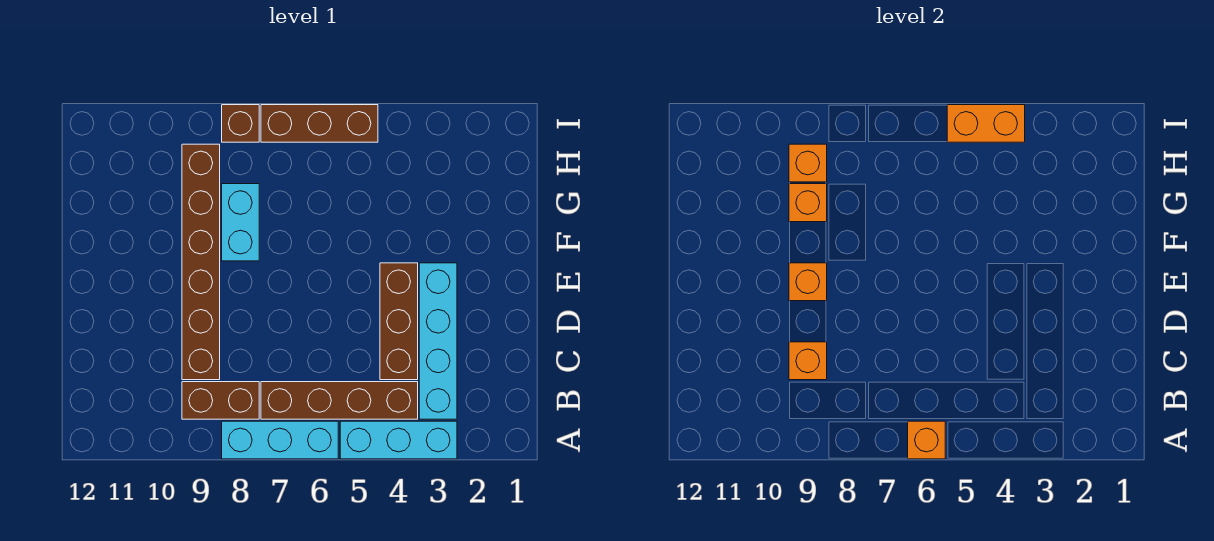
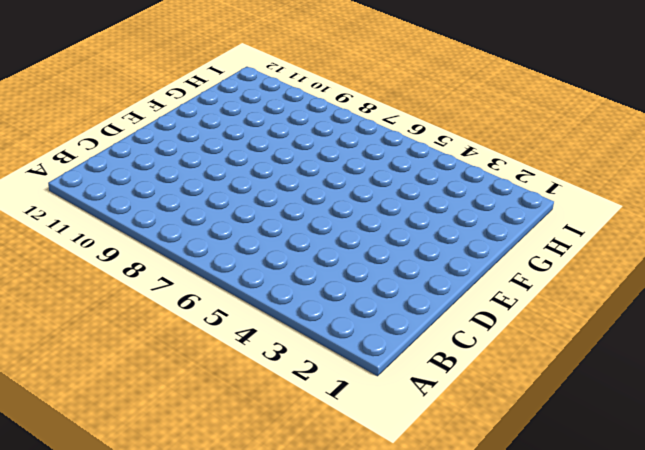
none -> cyan brick A3:A5 level 1
none -> cyan brick A6:A8 level 1
none -> cyan brick B3:E3 level 1

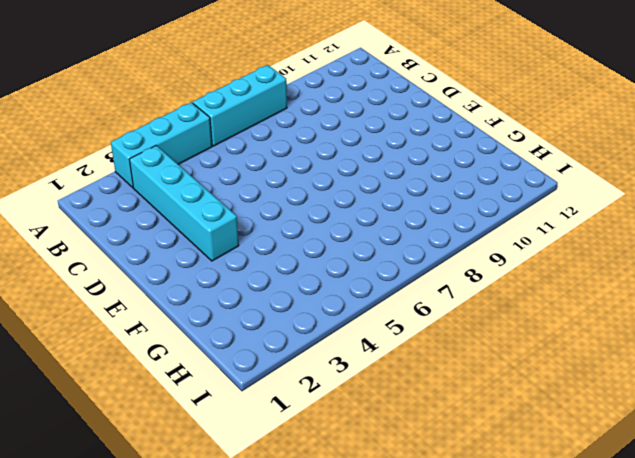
none -> brown brick B4:B7 level 1
none -> brown brick B8:B9 level 1
none -> brown brick C4:E4 level 1

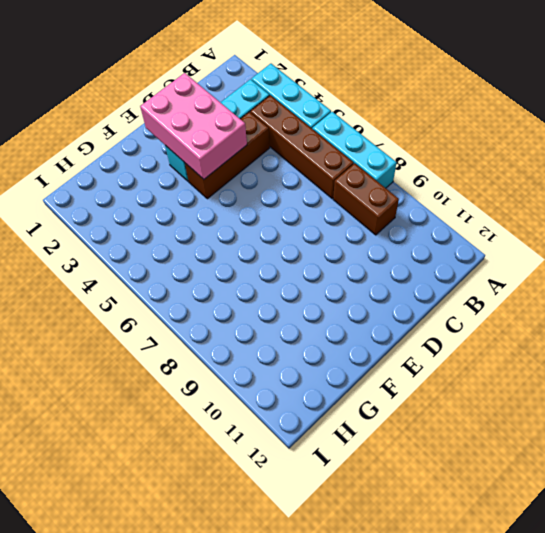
pink brick D2:E4 level 2 -> none
none -> brown brick C9:H9 level 1
none -> cyan brick F8:G8 level 1
none -> brown brick I5:I7 level 1

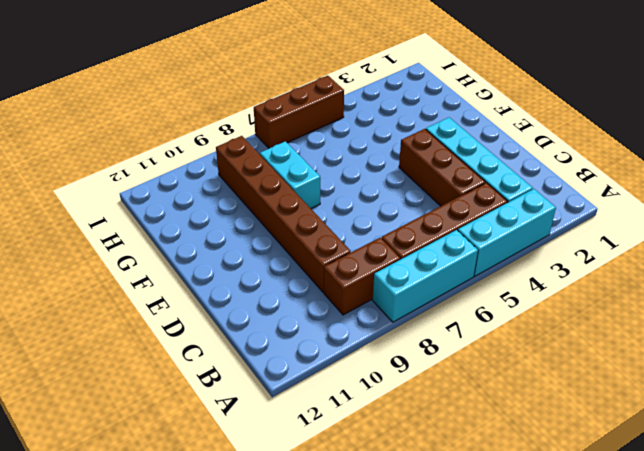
none -> brown brick I8 level 1
none -> orange brick A6 level 2
none -> orange brick C9 level 2

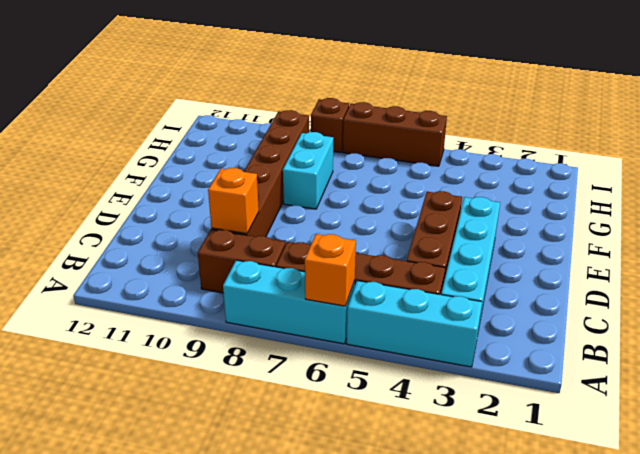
none -> orange brick E9 level 2
none -> orange brick G9 level 2
none -> orange brick H9 level 2

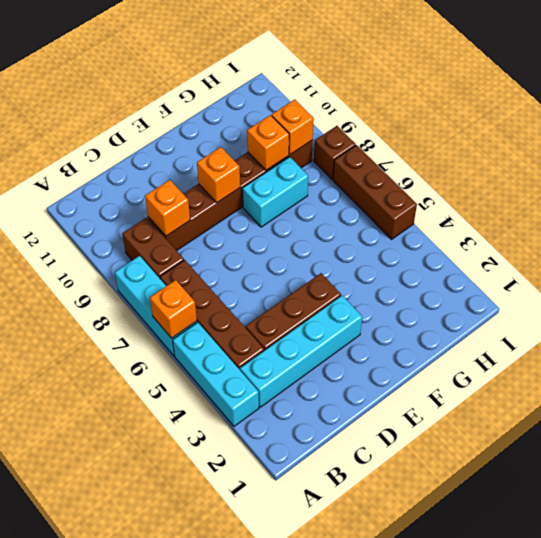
none -> orange brick I4:I5 level 2

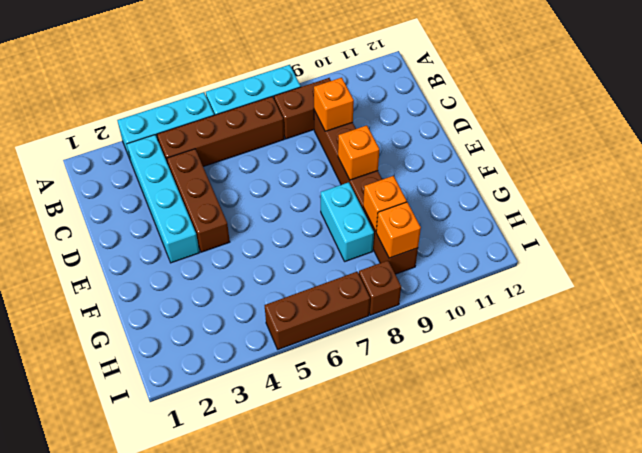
none -> orange brick A6 level 2
none -> orange brick I4:I5 level 2

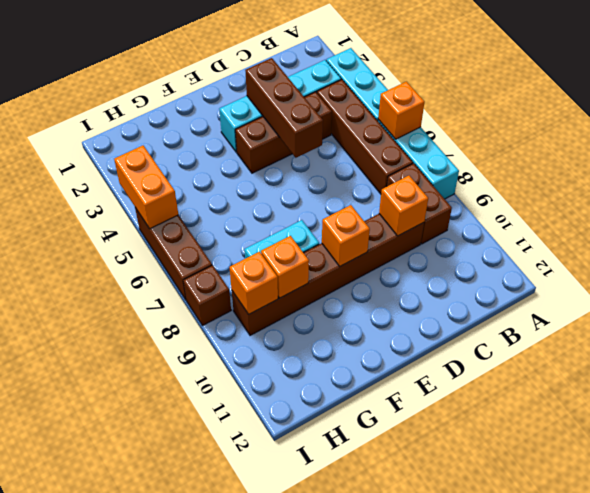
brown brick D3:D5 level 2 -> none

